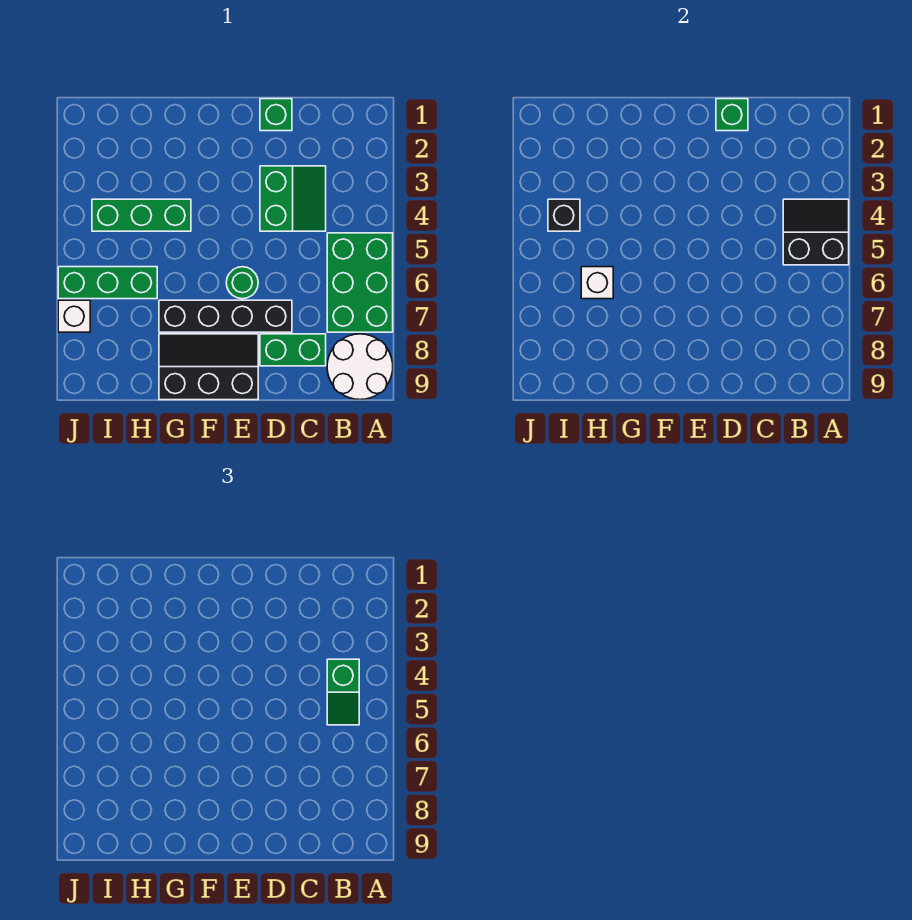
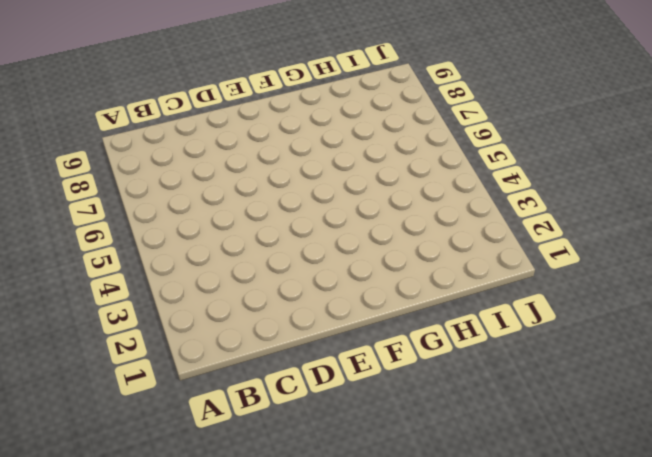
none -> green brick A5:B7 level 1
none -> white round brick A8:B9 level 1
none -> green slope C3:D4 level 1 top D

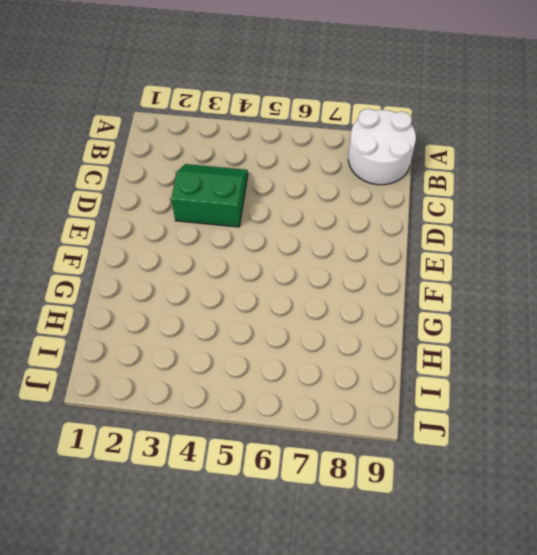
none -> green brick A5:B7 level 1
none -> green brick C8:D8 level 1
none -> green brick D1 level 1

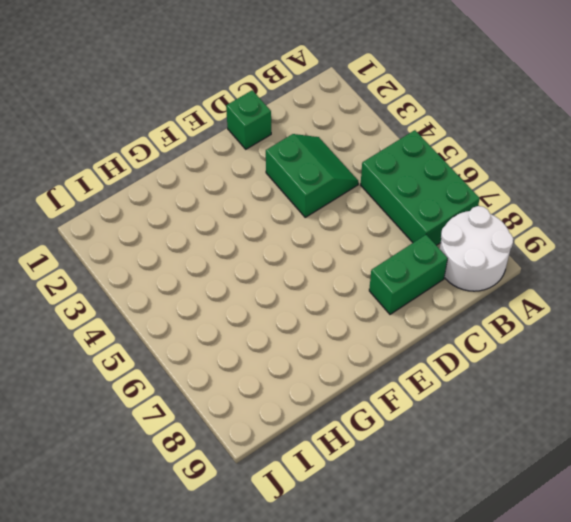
none -> black brick D7:G7 level 1
none -> green round brick E6 level 1
none -> black slope E8:G9 level 1 top 9

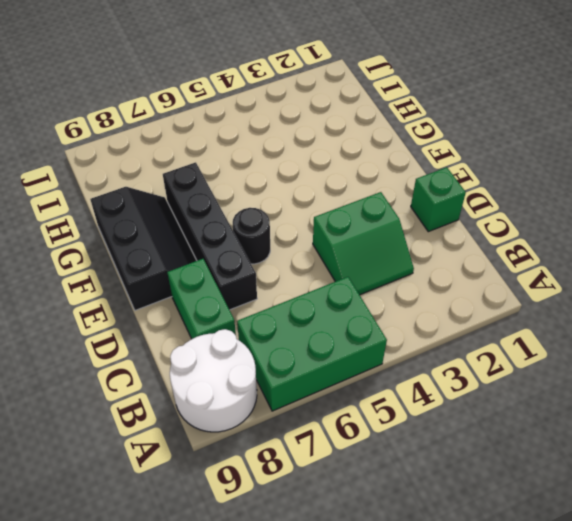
black round brick E6 level 1 -> green round brick E6 level 1
none -> green brick G4:I4 level 1
none -> green brick H6:J6 level 1
none -> white brick J7 level 1

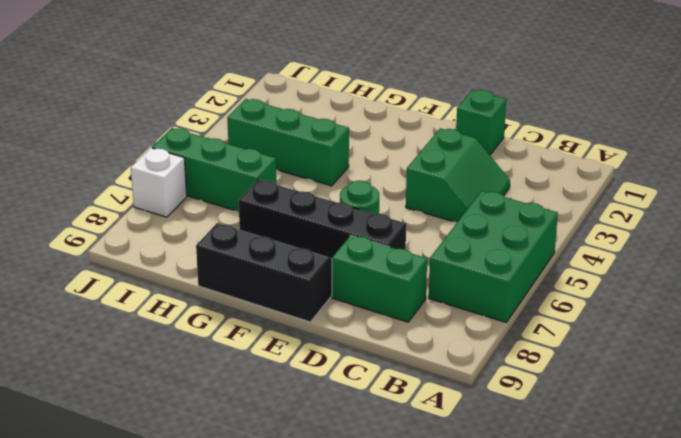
none -> white round brick A8:B9 level 1
none -> black slope A4:B5 level 2 top 5
none -> green brick D1 level 2

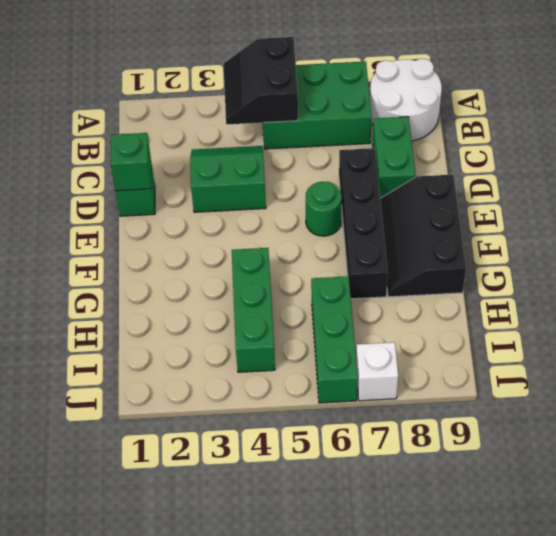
none -> white brick H6 level 2
none -> black brick I4 level 2
none -> green slope B4:B5 level 3 top 4

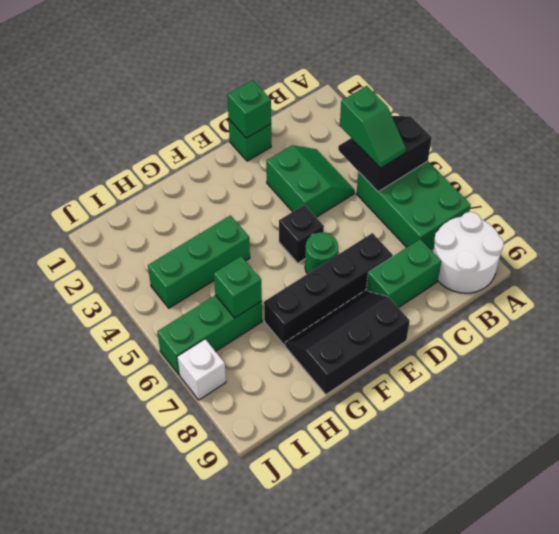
black brick E5 level 1 -> black brick I4 level 2
green brick H6 level 2 -> white brick H6 level 2

